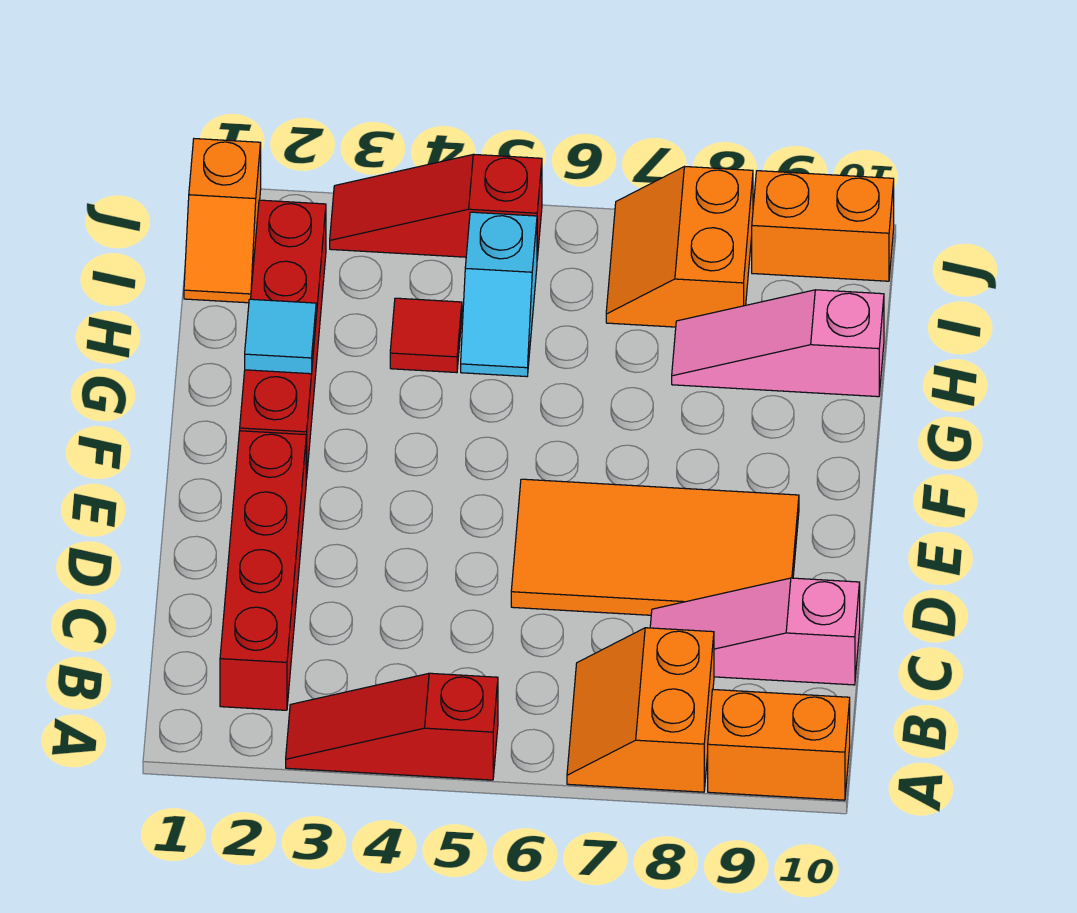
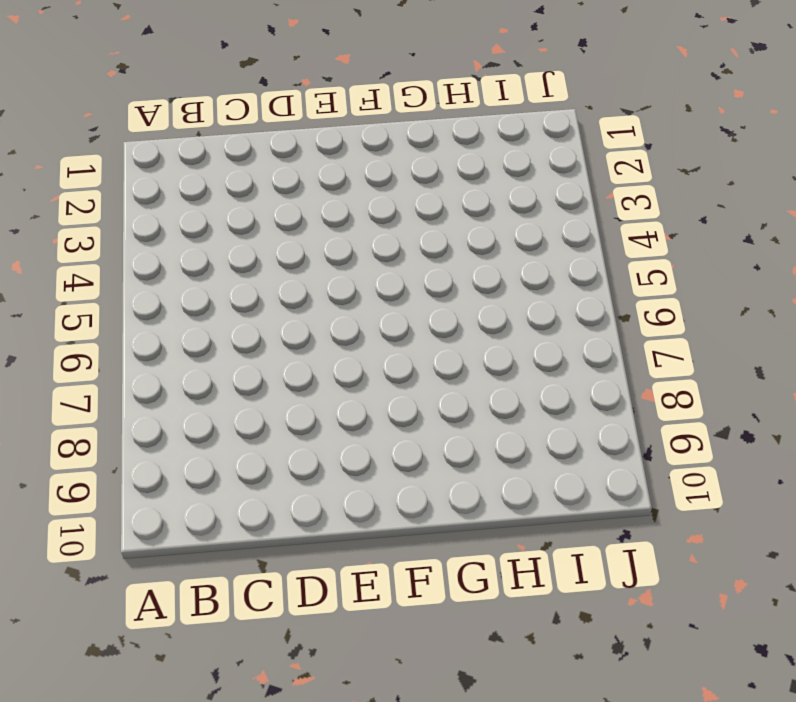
none -> red slope A3:A5 level 1 top 5
none -> orange slope A7:B8 level 1 top 8
none -> orange brick A9:A10 level 1

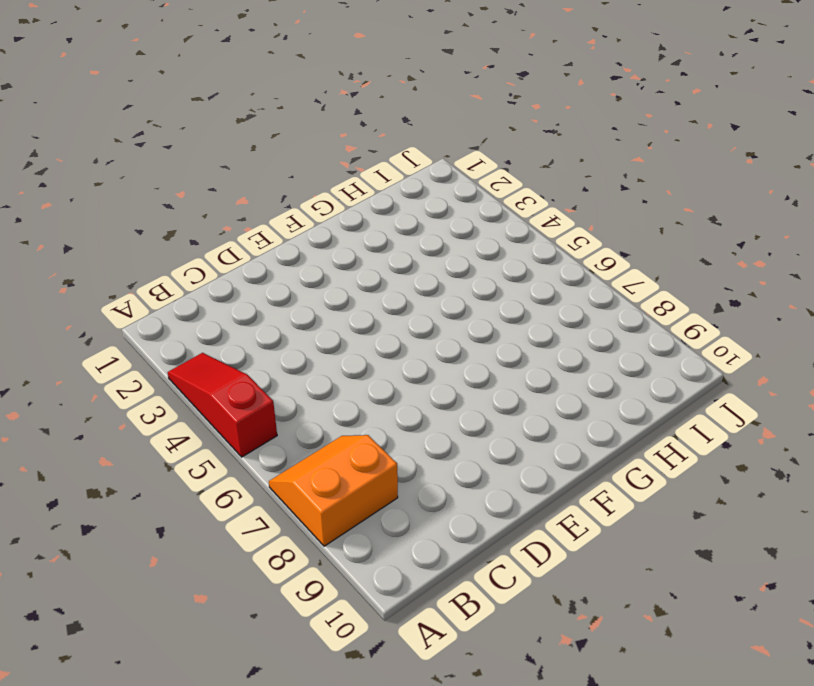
none -> orange brick A9:A10 level 1
none -> red brick B2:E2 level 1
none -> pink slope C8:C10 level 1 top 10

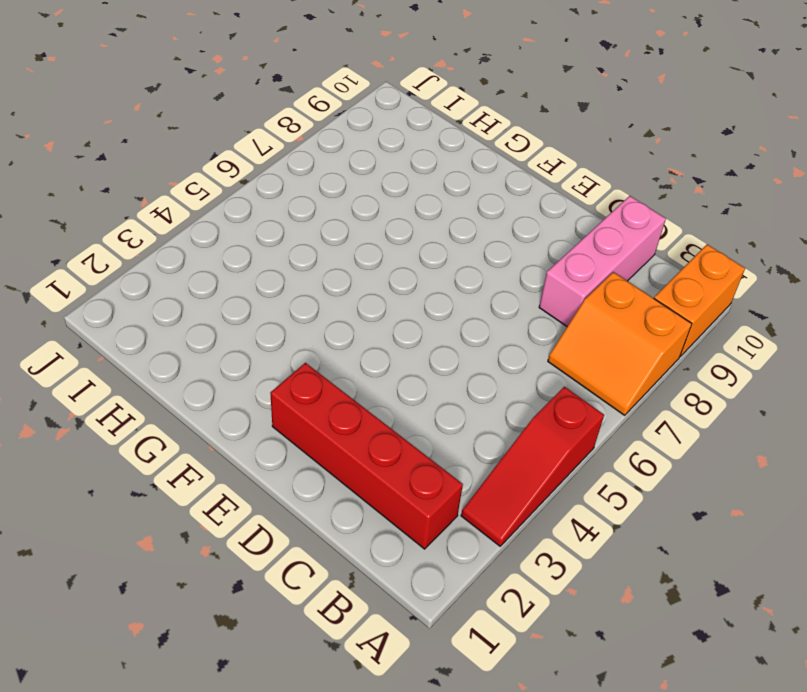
pink brick C8:C10 level 1 -> pink slope C8:C10 level 1 top 10
none -> orange tile D6:E9 level 1
none -> red brick F2:I2 level 1
none -> red tile H4 level 1

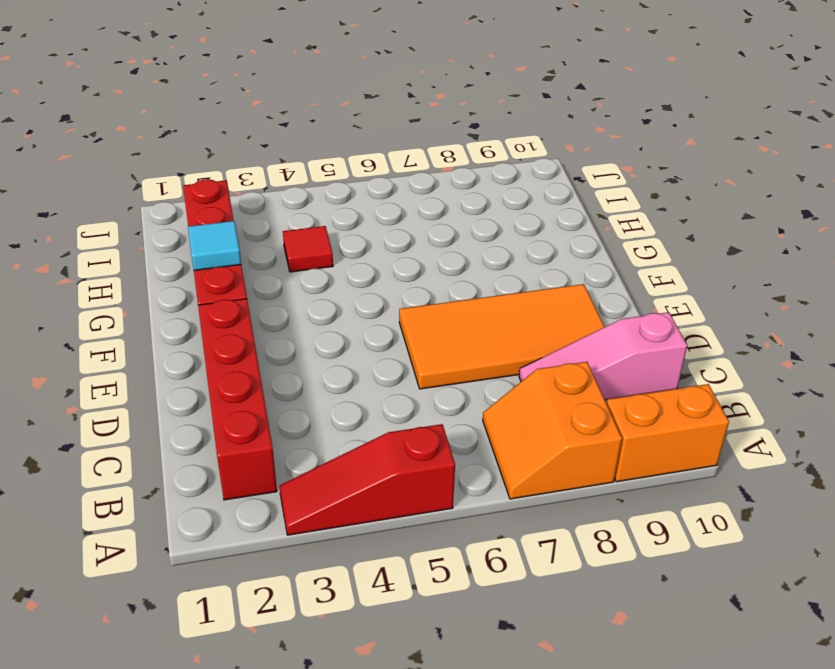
none -> cyan slope H5:I5 level 1 top I
none -> pink slope H8:H10 level 1 top 10
none -> orange slope I1:J1 level 1 top J

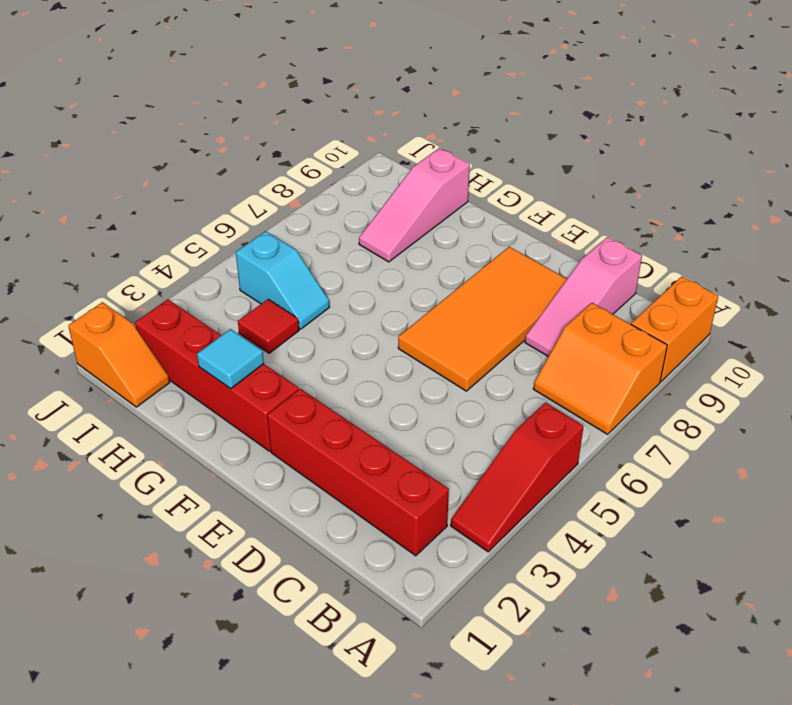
none -> orange slope I7:J8 level 1 top 8
none -> red slope J3:J5 level 1 top 5
none -> orange brick J9:J10 level 1

